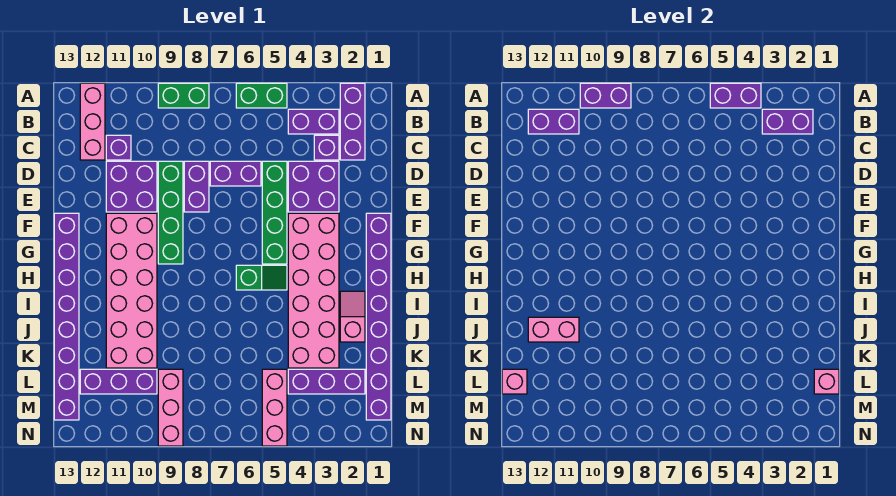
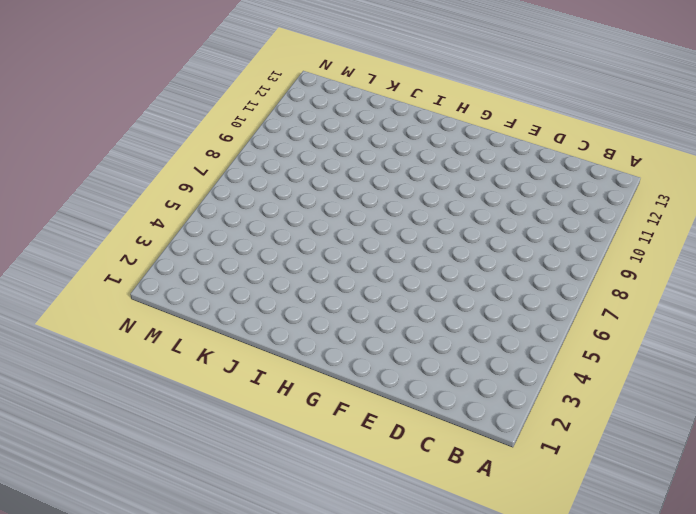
none -> purple brick A2:C2 level 1
none -> green brick A5:A6 level 1
none -> green brick A8:A9 level 1
none -> pink brick A12:C12 level 1

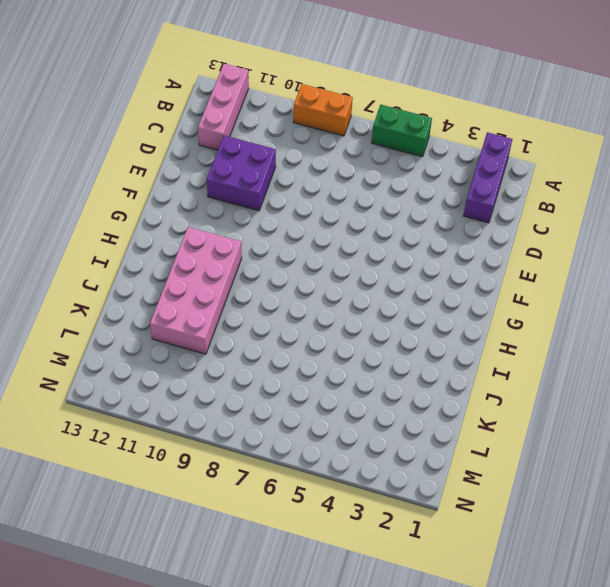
orange brick A8:A9 level 1 -> green brick A8:A9 level 1
pink brick H10:K11 level 1 -> pink brick F10:K11 level 1
none -> purple brick B3:B4 level 1
none -> purple brick C3 level 1
none -> purple brick C11 level 1
none -> purple brick D3:E4 level 1

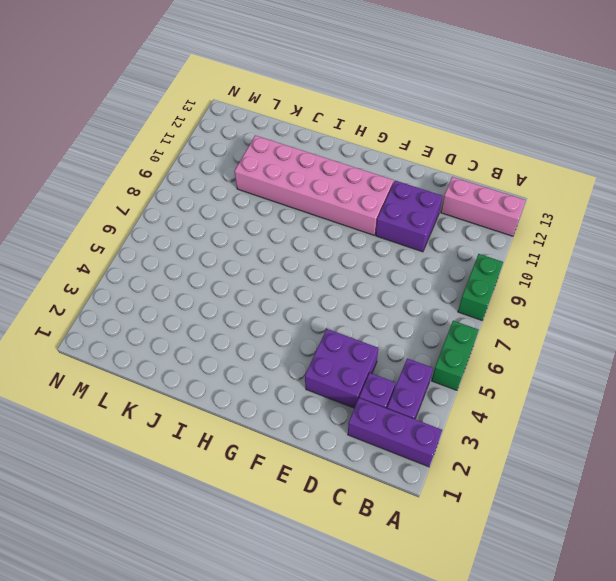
none -> purple brick C11 level 1
none -> green brick D5:G5 level 1
none -> purple brick D6:D7 level 1
none -> purple brick D8:E8 level 1

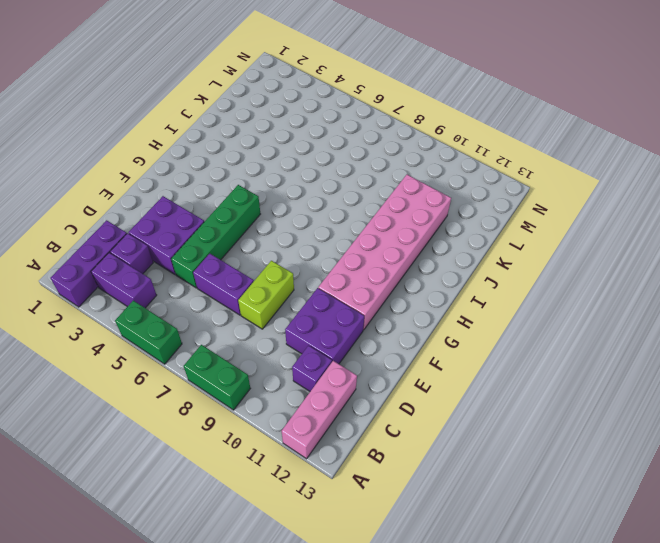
lime brick D8:E8 level 1 -> purple brick D8:E8 level 1
none -> green brick D9:G9 level 1
none -> purple brick F1:M1 level 1
none -> pink brick F3:K4 level 1
none -> purple brick F13:M13 level 1

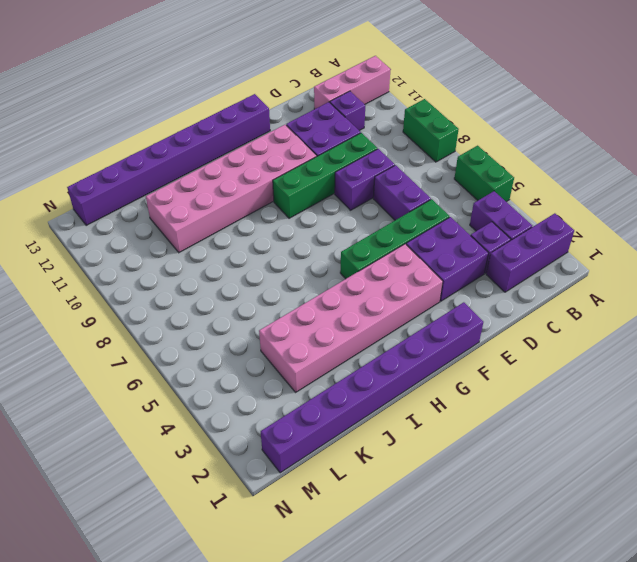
none -> green slope H5:H6 level 1 top 6
none -> pink slope I2:J2 level 1 top J
none -> purple brick L2:L4 level 1
none -> pink brick L5:N5 level 1

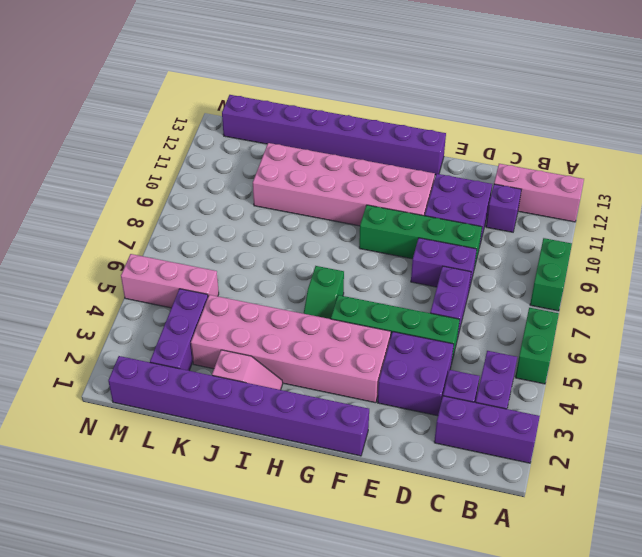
none -> pink brick L9:N9 level 1
none -> purple brick L10:L12 level 1
none -> purple brick A4:A5 level 2
none -> purple brick A9:A10 level 2

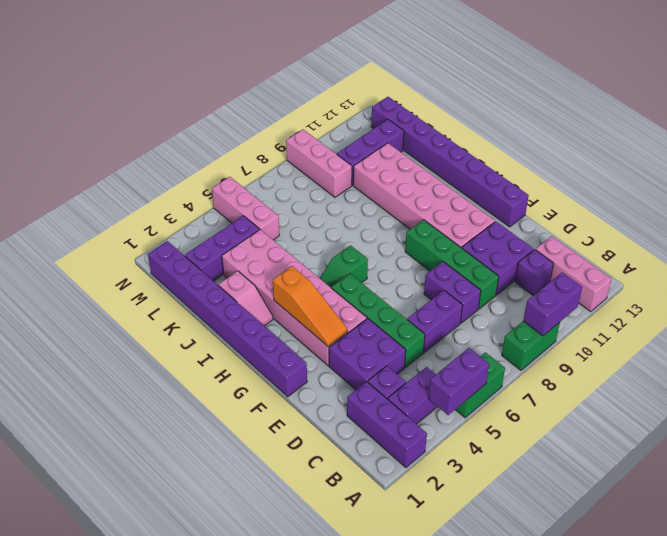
orange slope F3:H3 level 2 top H -> none
none -> purple brick B2:B3 level 2
none -> purple brick B11:B12 level 2
none -> pink brick J11:J12 level 2
none -> pink brick L1 level 2

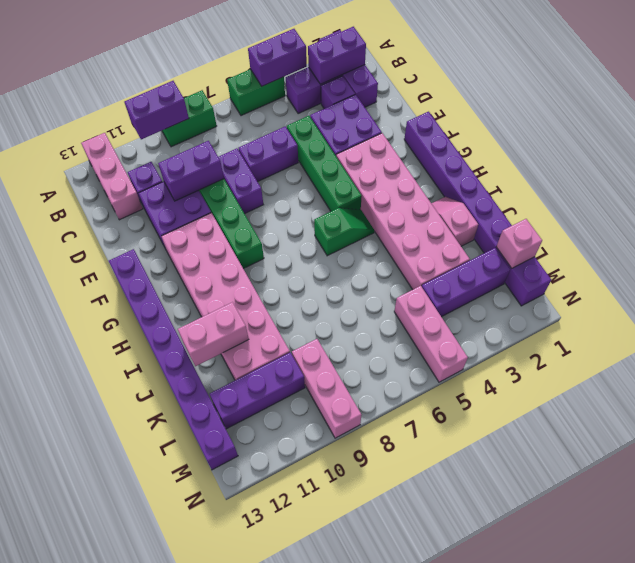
purple brick D9:D10 level 2 -> purple brick B11:B12 level 2
none -> pink brick L13 level 2

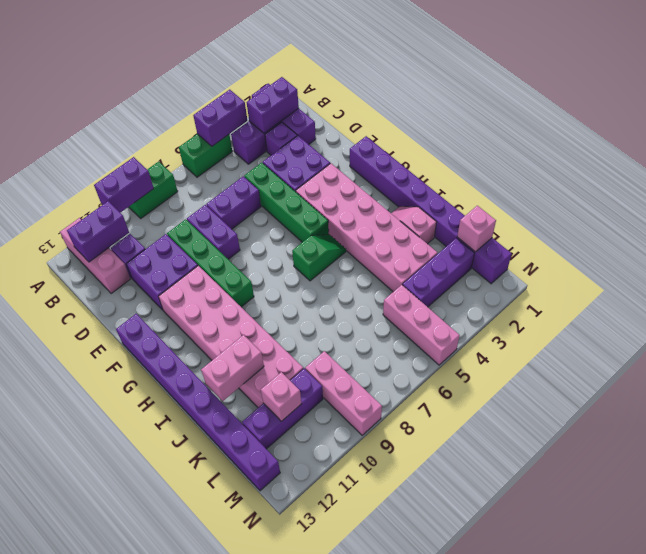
pink brick L11 level 2 -> pink brick L13 level 2

